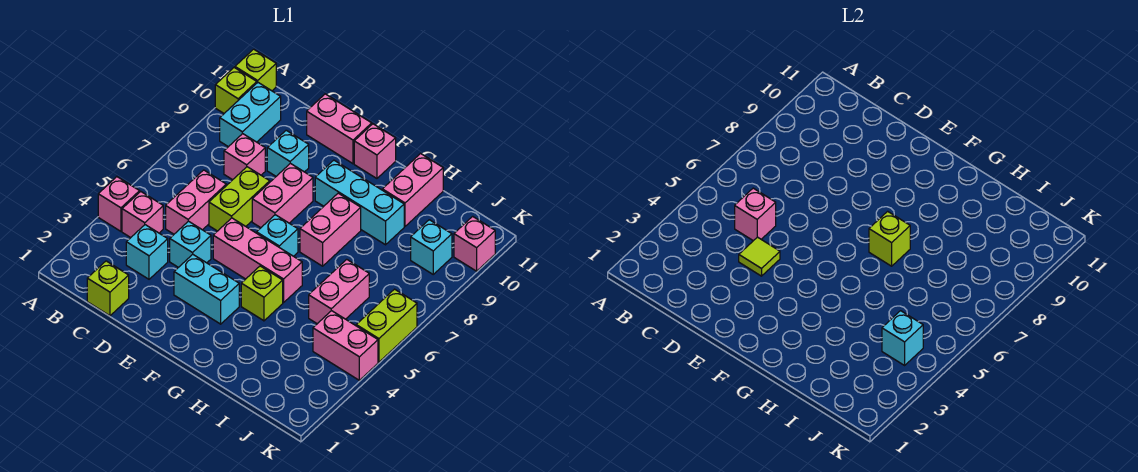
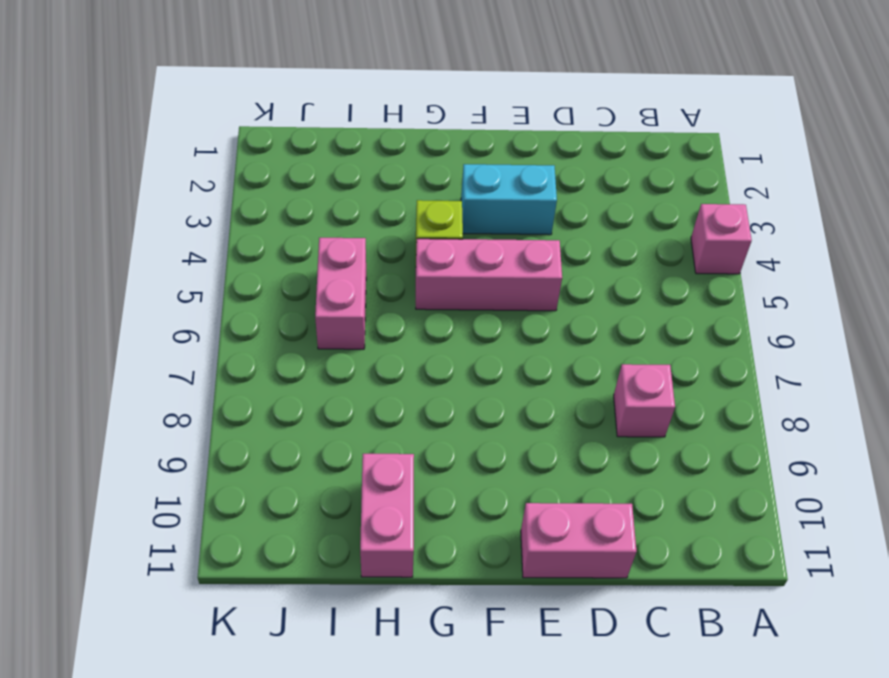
none -> lime brick A10 level 1
none -> lime brick A11 level 1
none -> pink brick B4 level 1
none -> cyan brick B9:B10 level 1

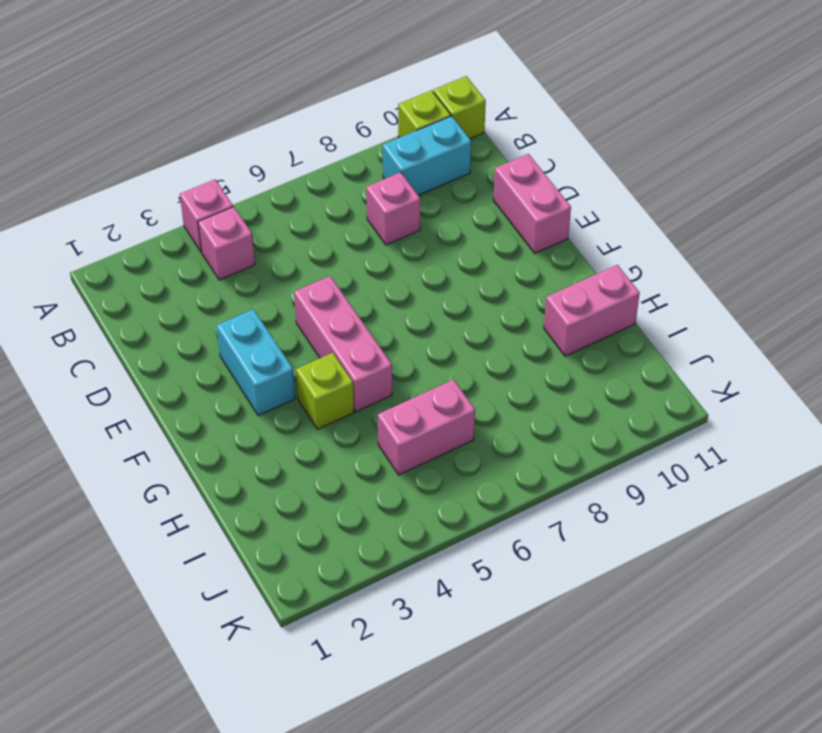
none -> lime brick C1 level 1
none -> cyan brick C3 level 1
none -> pink brick C5:C6 level 1
none -> cyan brick D4 level 1

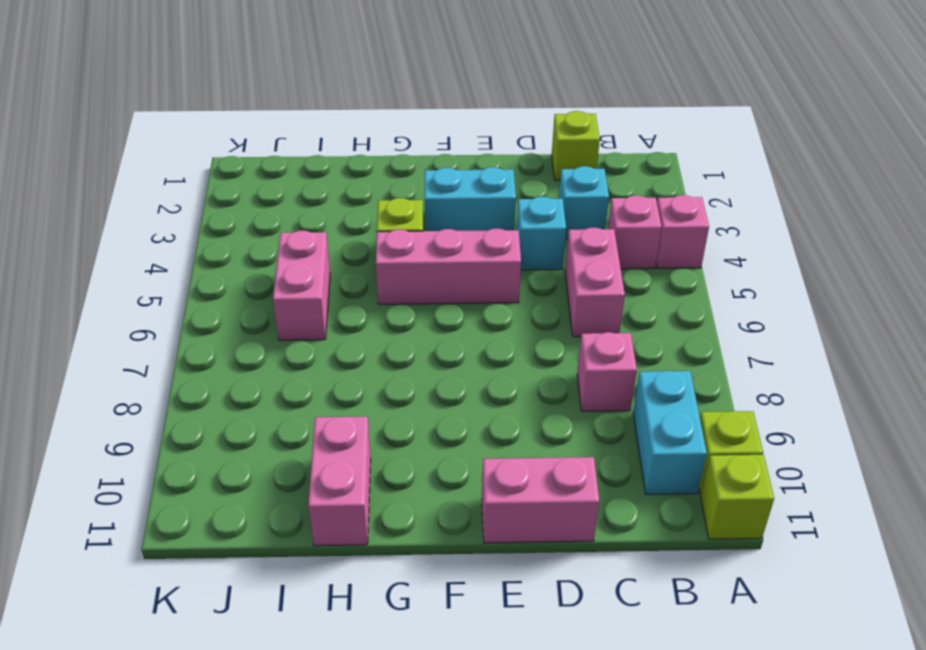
none -> lime brick D6:D7 level 1
none -> cyan brick D9 level 1
none -> pink brick E7:E8 level 1
none -> cyan brick F6 level 1

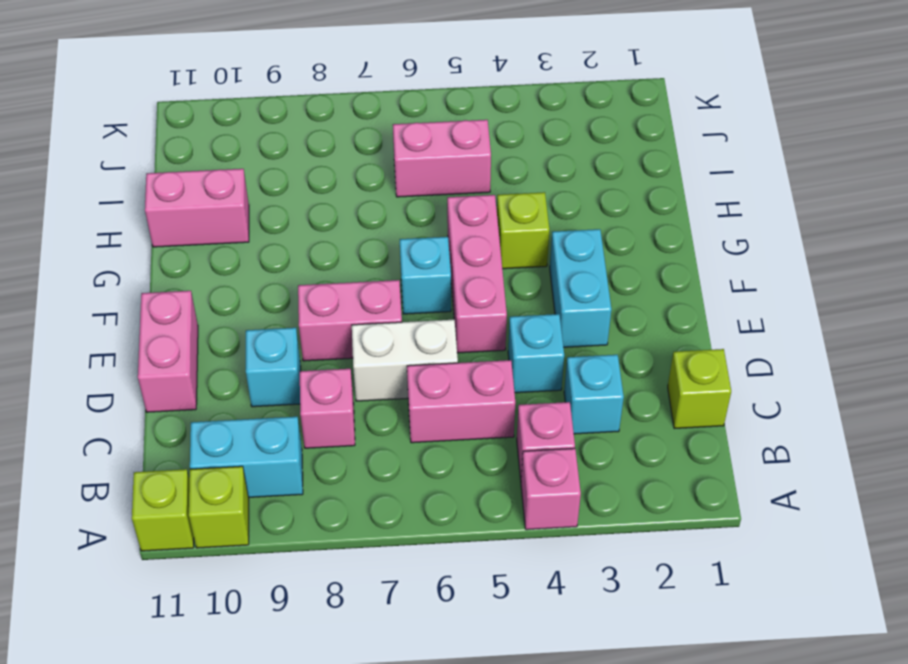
white brick D6:D7 level 1 -> lime brick D6:D7 level 1
none -> cyan brick F9:H9 level 1
none -> pink brick F11 level 1
none -> pink brick G7:G8 level 1
none -> pink brick J4:K4 level 1

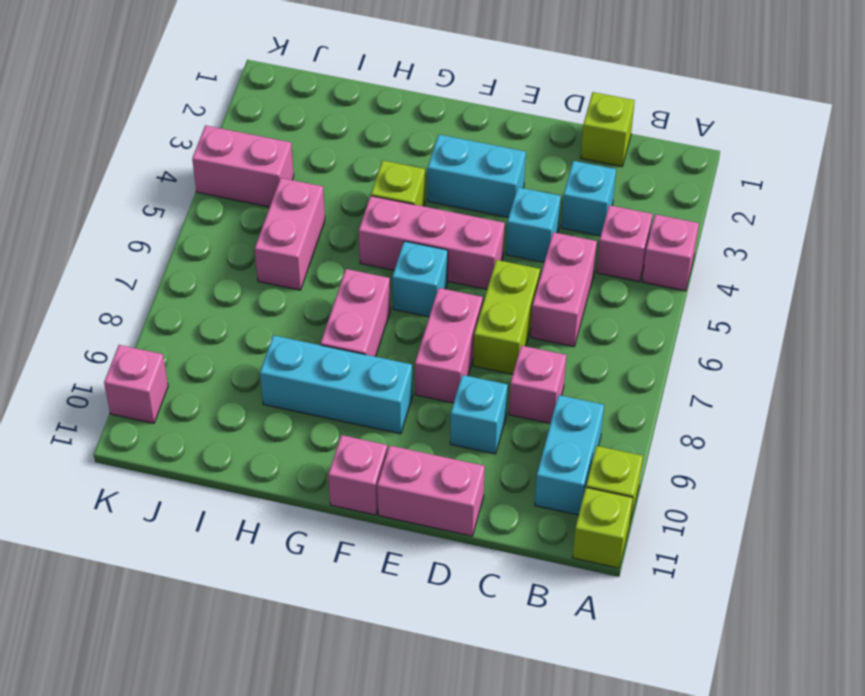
none -> pink brick H10:H11 level 1
none -> cyan brick J9 level 1
none -> lime brick K5:K6 level 1
none -> pink brick C5 level 2

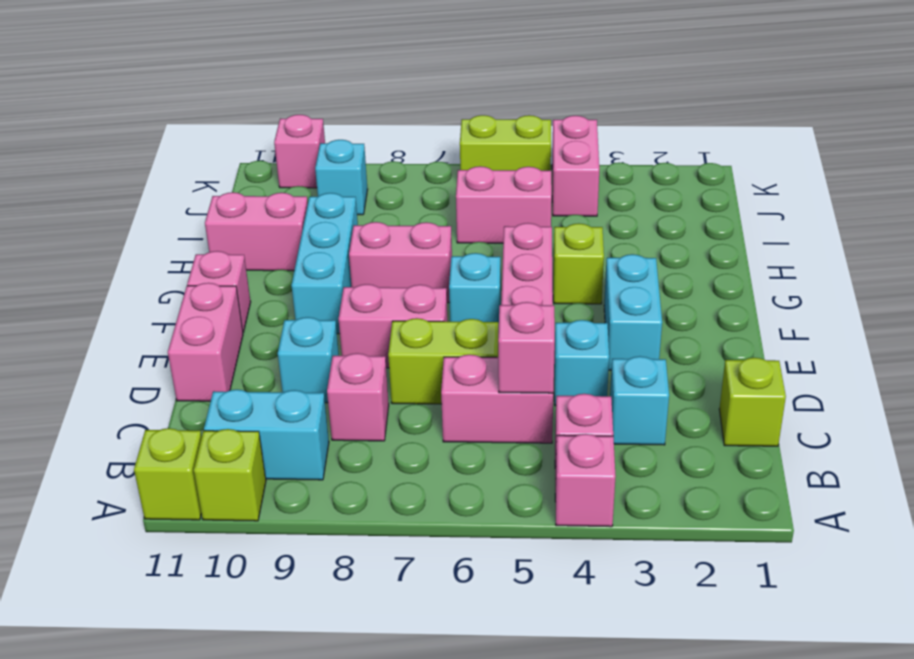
none -> lime tile D4 level 2
none -> lime brick G7 level 2
none -> cyan brick J4 level 2

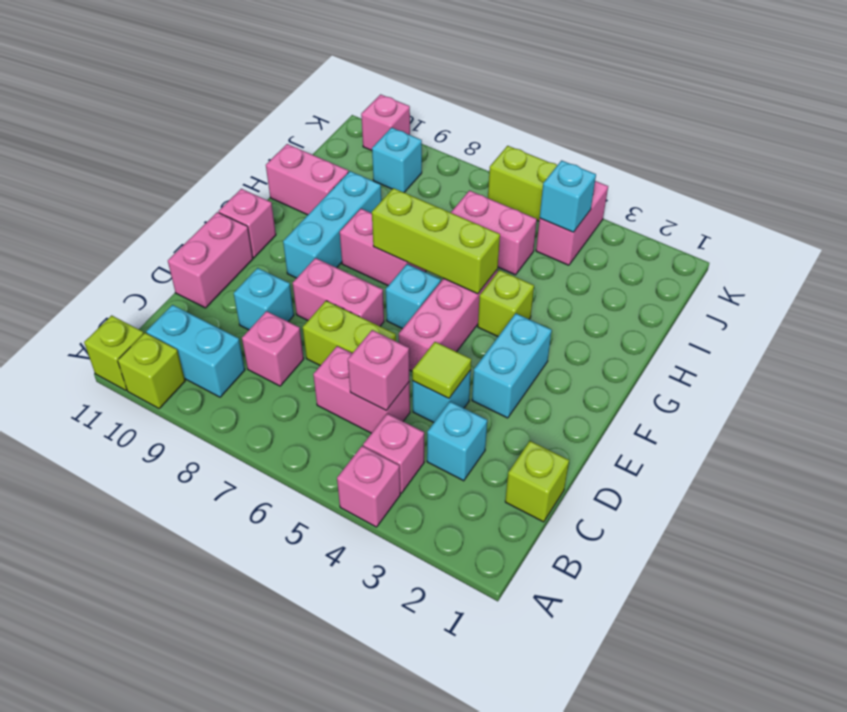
lime brick G5:G7 level 2 -> lime brick G7 level 2

